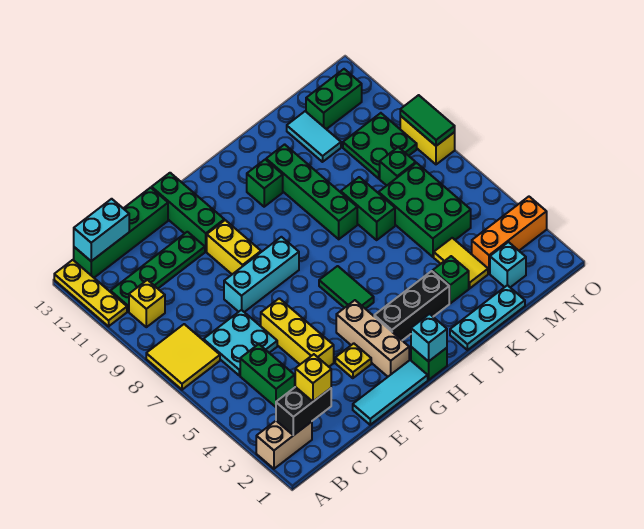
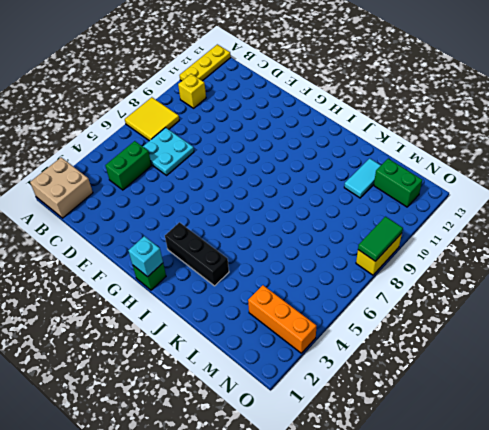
tan brick A1:B2 level 1 -> tan brick A2:B2 level 1
none -> green plate B11:E11 level 1
none -> green brick B13:E13 level 1
none -> cyan tile E1:G1 level 1
none -> yellow brick E4:E6 level 1

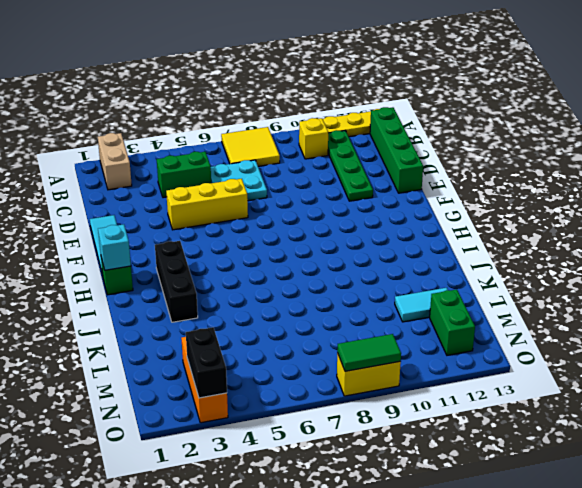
black brick N3:O3 level 2 -> black brick B2:C2 level 2
none -> cyan brick E8:G8 level 1
none -> yellow plate F3 level 1
none -> yellow brick F9:F10 level 1
none -> green brick F11:F13 level 1

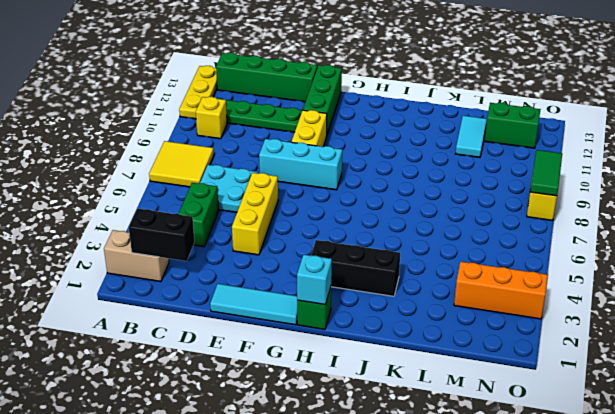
none -> yellow plate F3 level 1
none -> tan brick G2:G4 level 1
none -> green tile H5:H6 level 1
none -> green brick I11 level 1

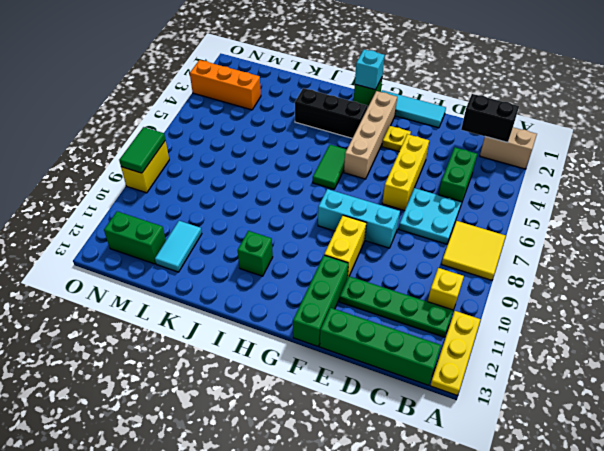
tan brick G2:G5 level 1 -> tan brick G2:G4 level 1
none -> cyan plate J1:L1 level 1
none -> green brick J8:J11 level 1
none -> green brick K3 level 1
none -> green brick K7:K8 level 1

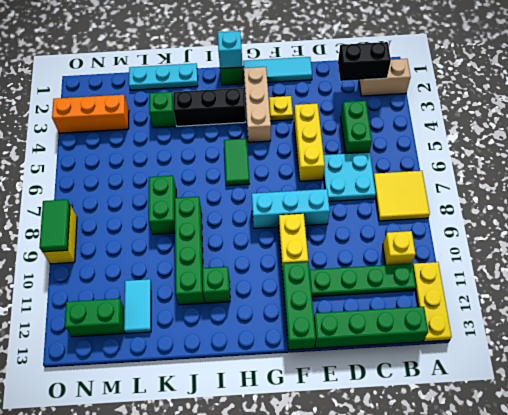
none -> yellow tile L3:L4 level 1
none -> green brick L5:M7 level 1
none -> cyan brick M2 level 1
none -> green brick M8 level 1

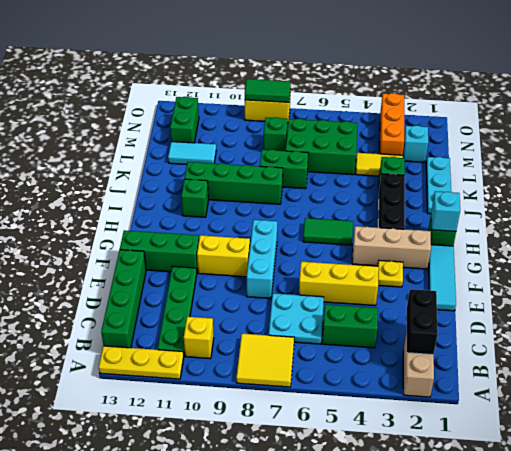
none -> green plate M9:N10 level 1
none -> cyan brick B13:C13 level 2
none -> yellow brick C2 level 3

